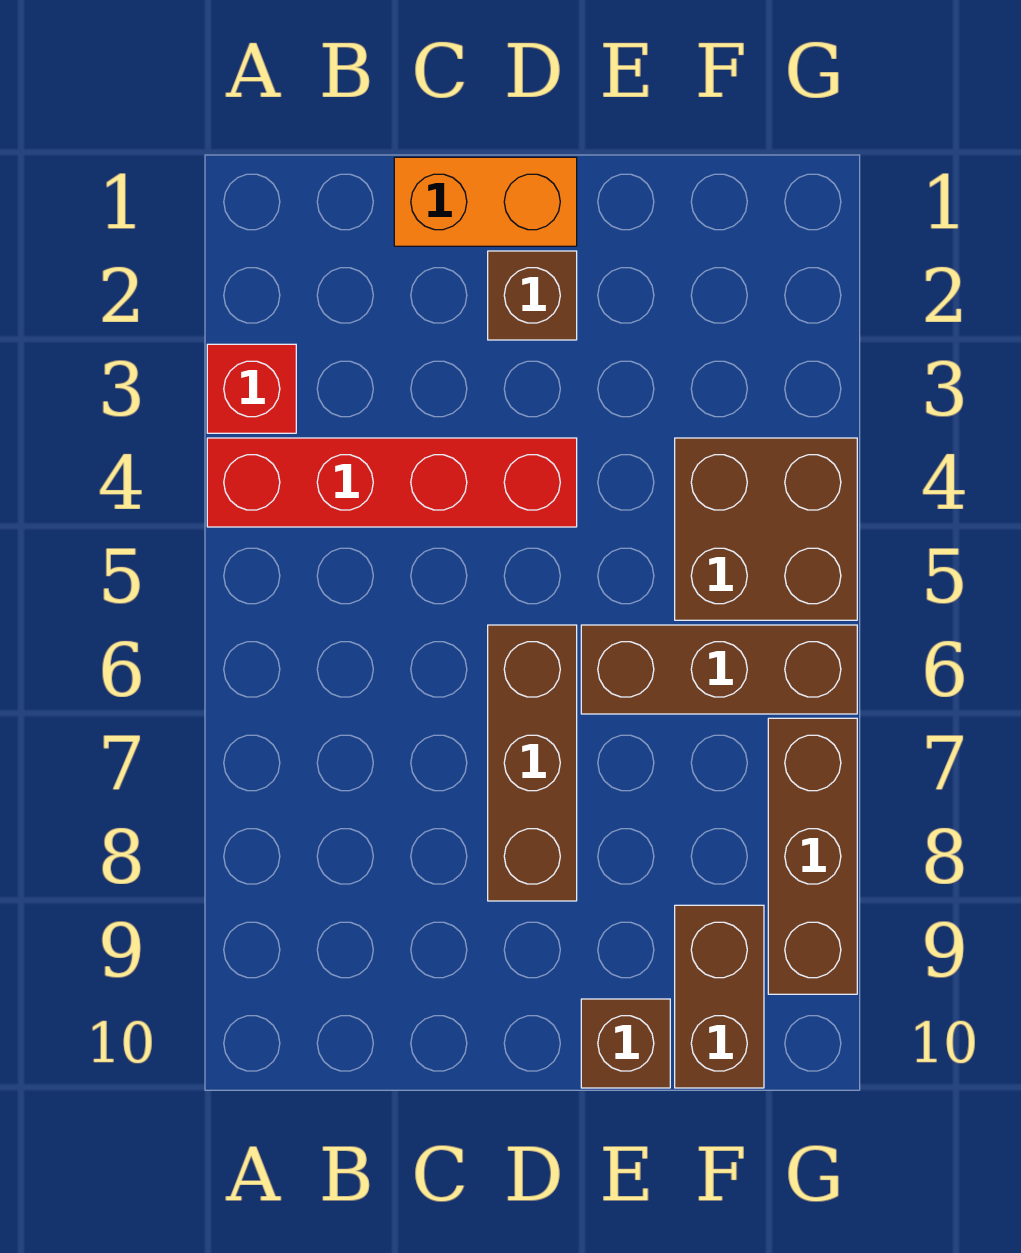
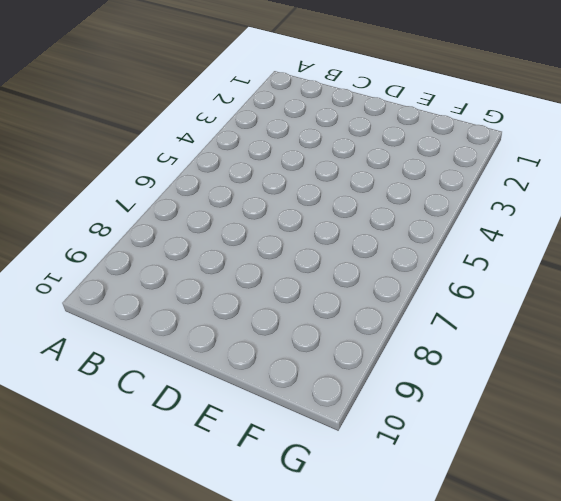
none -> red brick A3 level 1
none -> red brick A4:D4 level 1

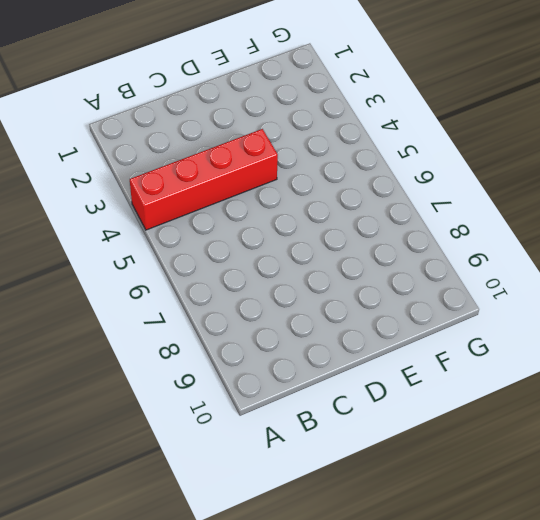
none -> red brick A3 level 1
none -> orange brick C1:D1 level 1

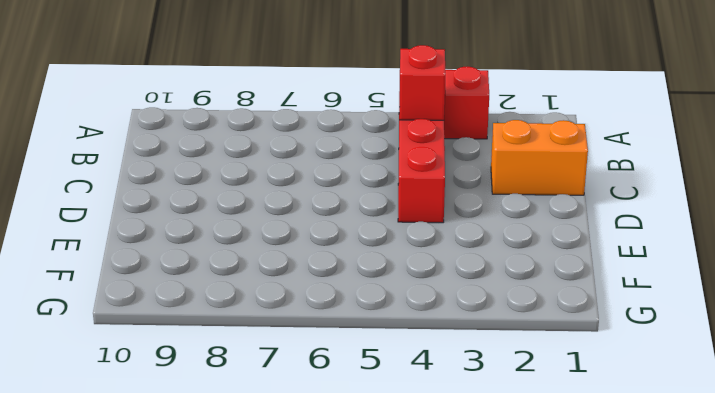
red brick B4 level 2 -> none
orange brick C1:C2 level 1 -> orange brick C1:D1 level 1
none -> brown brick D2 level 1
none -> brown brick D6:D8 level 1

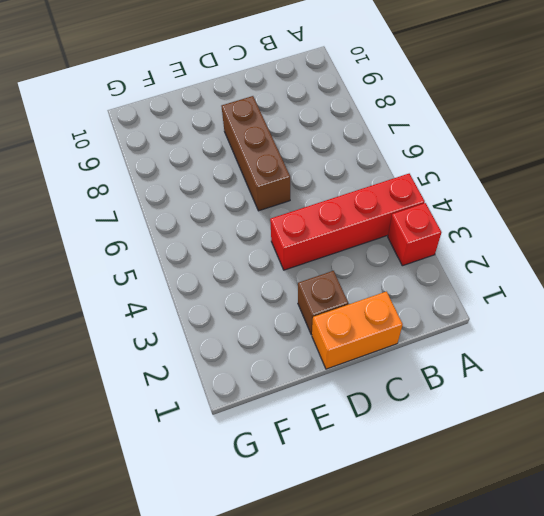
none -> brown brick E6:G6 level 1
none -> brown brick E10 level 1

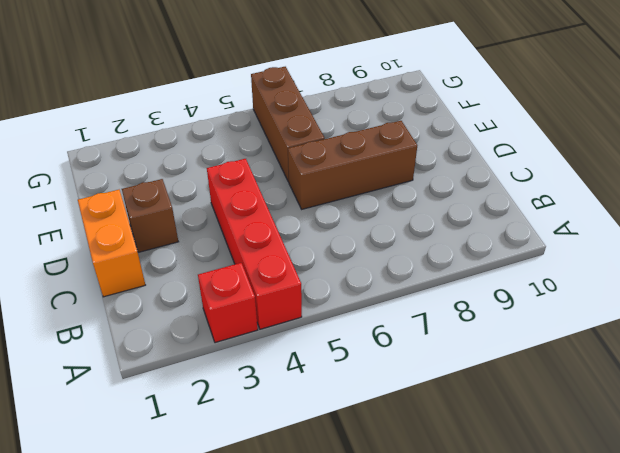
none -> brown brick E10 level 1
none -> brown brick F4:G5 level 1

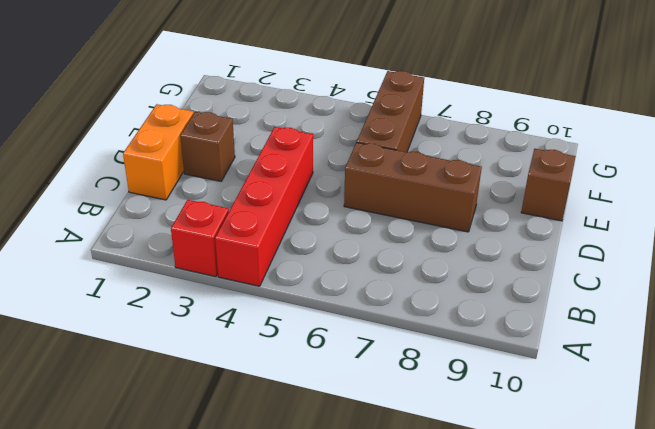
none -> brown brick F4:G5 level 1
none -> brown brick F9:F10 level 1

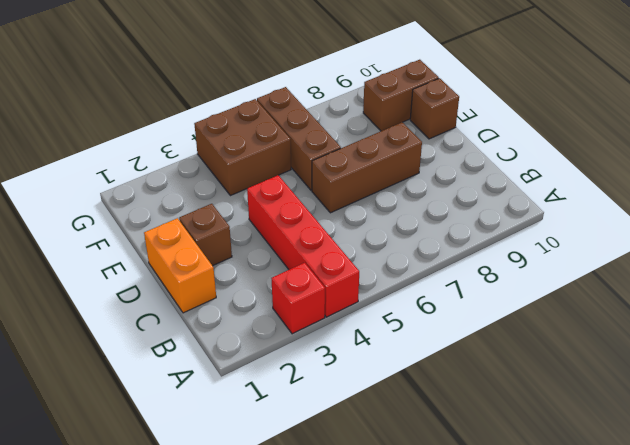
none -> brown brick G7:G9 level 1

